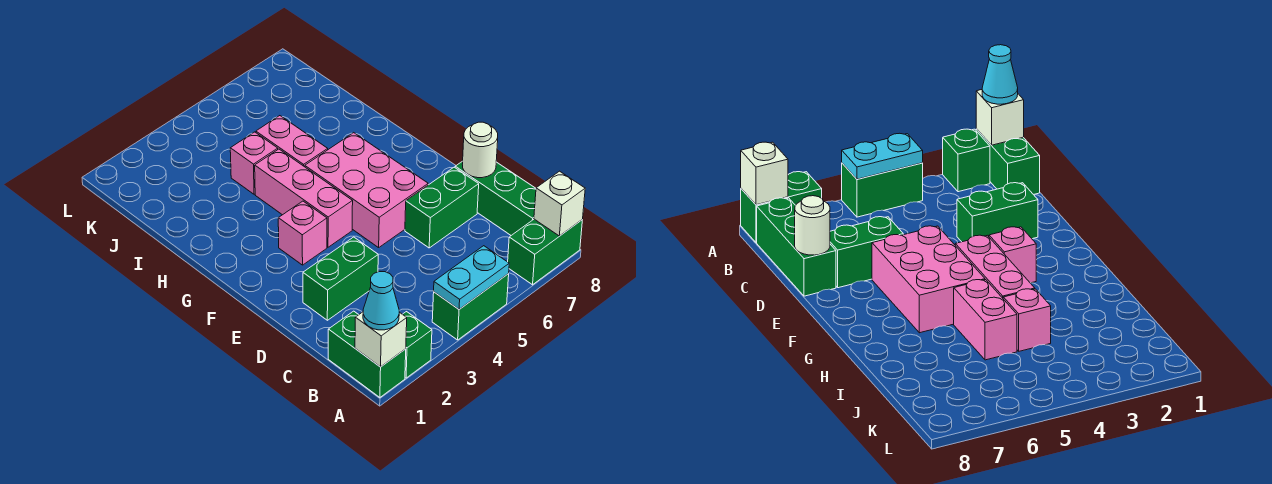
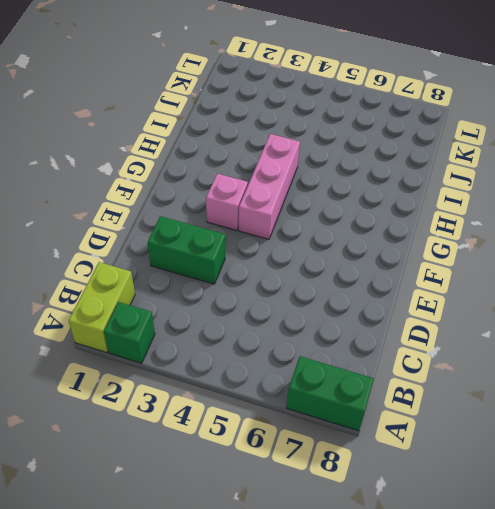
lime brick A1:B1 level 1 -> green brick A1:B1 level 1
none -> green brick A4:A5 level 1
none -> green brick B8:D8 level 1
none -> green brick D6:D7 level 1

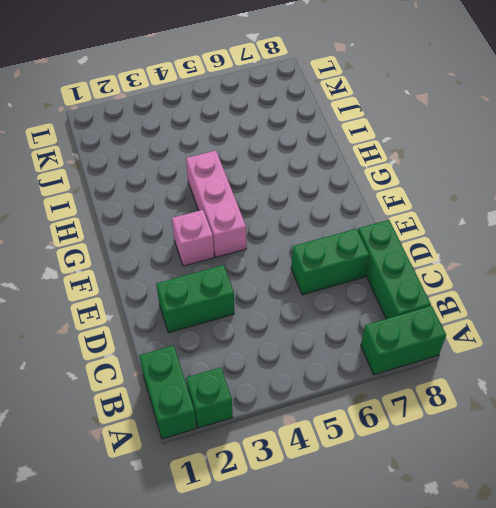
none -> green brick A4:A5 level 1
none -> pink brick E5:G6 level 1
none -> pink brick H5:I5 level 1

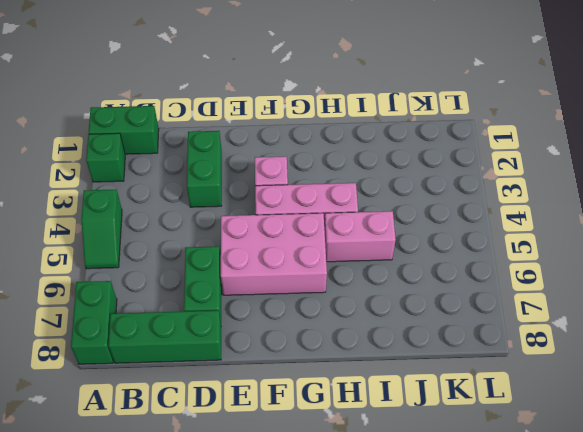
green slope A4:A5 level 1 top 4 -> green brick A4:A5 level 1
none -> pink brick I4 level 1
none -> white brick A1 level 2
none -> cyan plate A4:A5 level 2

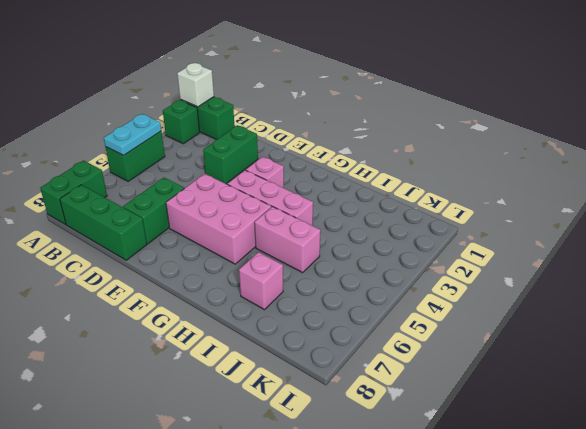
pink brick I7 level 1 -> pink brick I4 level 1
none -> white brick A8 level 2
none -> white round brick D8 level 2
none -> cyan cone A1 level 3

